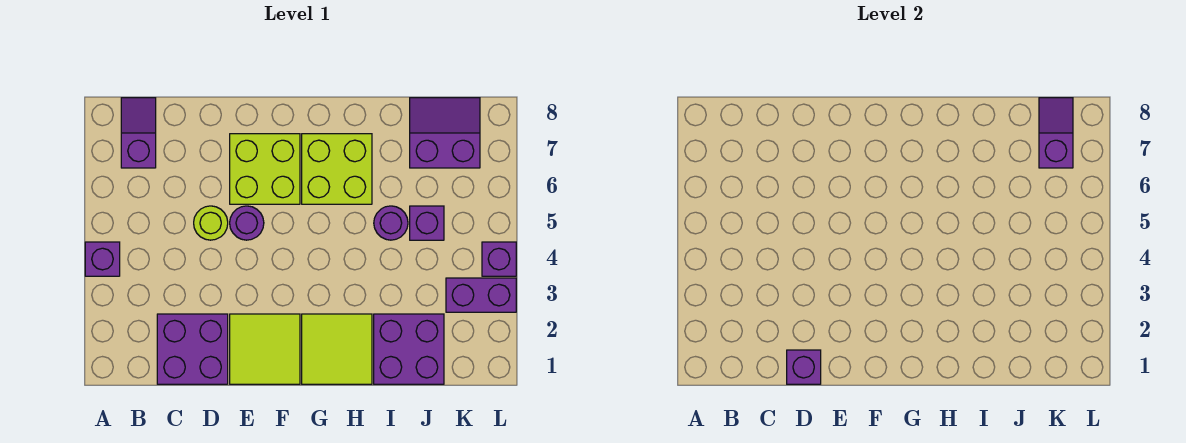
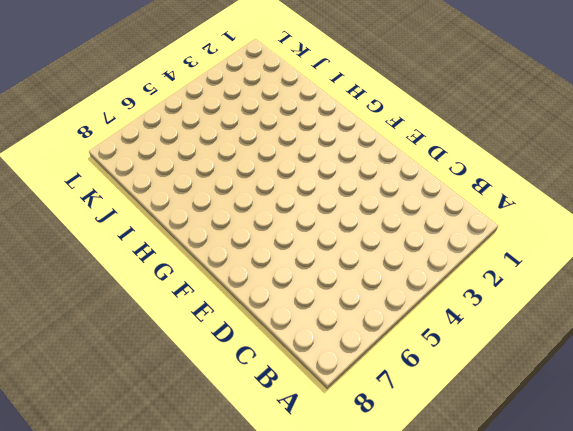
none -> purple brick A4 level 1
none -> purple slope B7:B8 level 1 top 7
none -> purple brick C1:D2 level 1

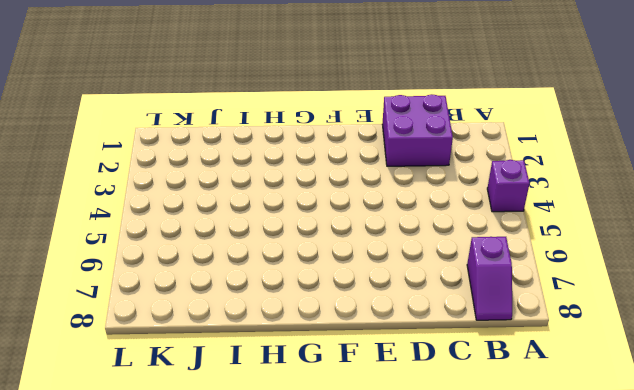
none -> lime round brick D5 level 1
none -> lime tile E1:F2 level 1
none -> purple round brick E5 level 1

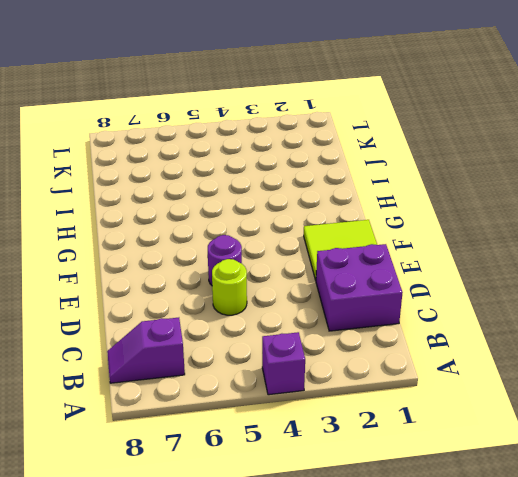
none -> lime brick E6:F7 level 1
none -> lime tile G1:H2 level 1
none -> lime brick G6:H7 level 1

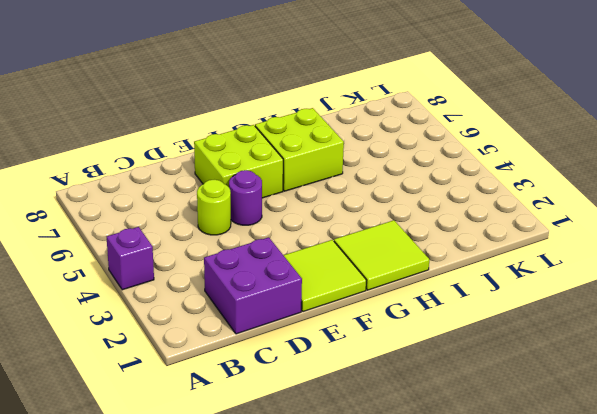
none -> purple slope B7:B8 level 1 top 7
none -> purple brick I1:J2 level 1
none -> purple round brick I5 level 1

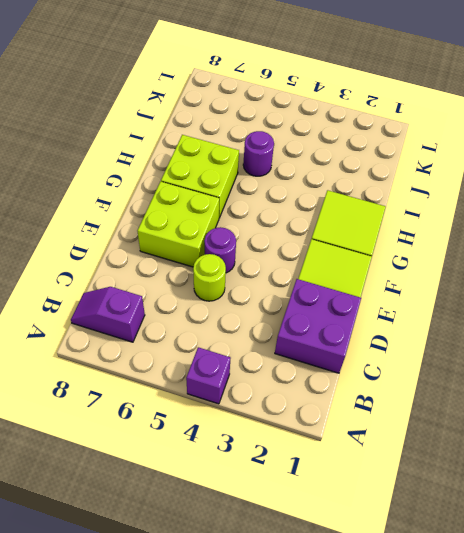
none -> purple brick I1:J2 level 1
none -> purple brick J5 level 1
none -> purple slope J7:K8 level 1 top 7

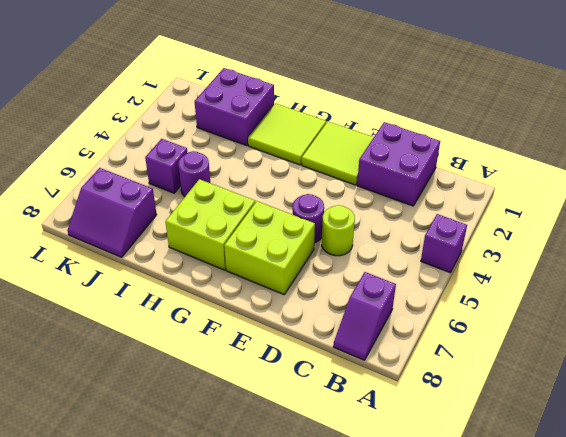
none -> purple brick K3:L3 level 1
none -> purple brick L4 level 1
none -> purple brick D1 level 2

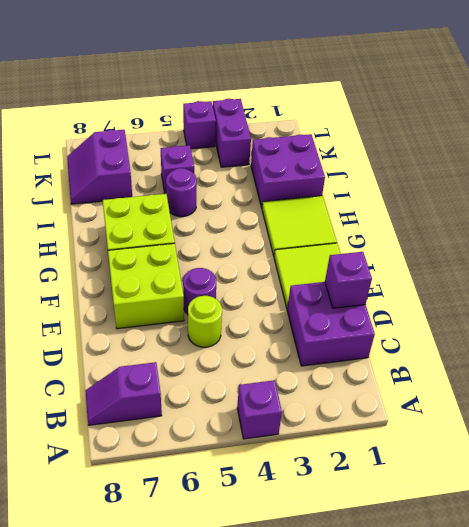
none -> purple slope K7:K8 level 2 top 7

